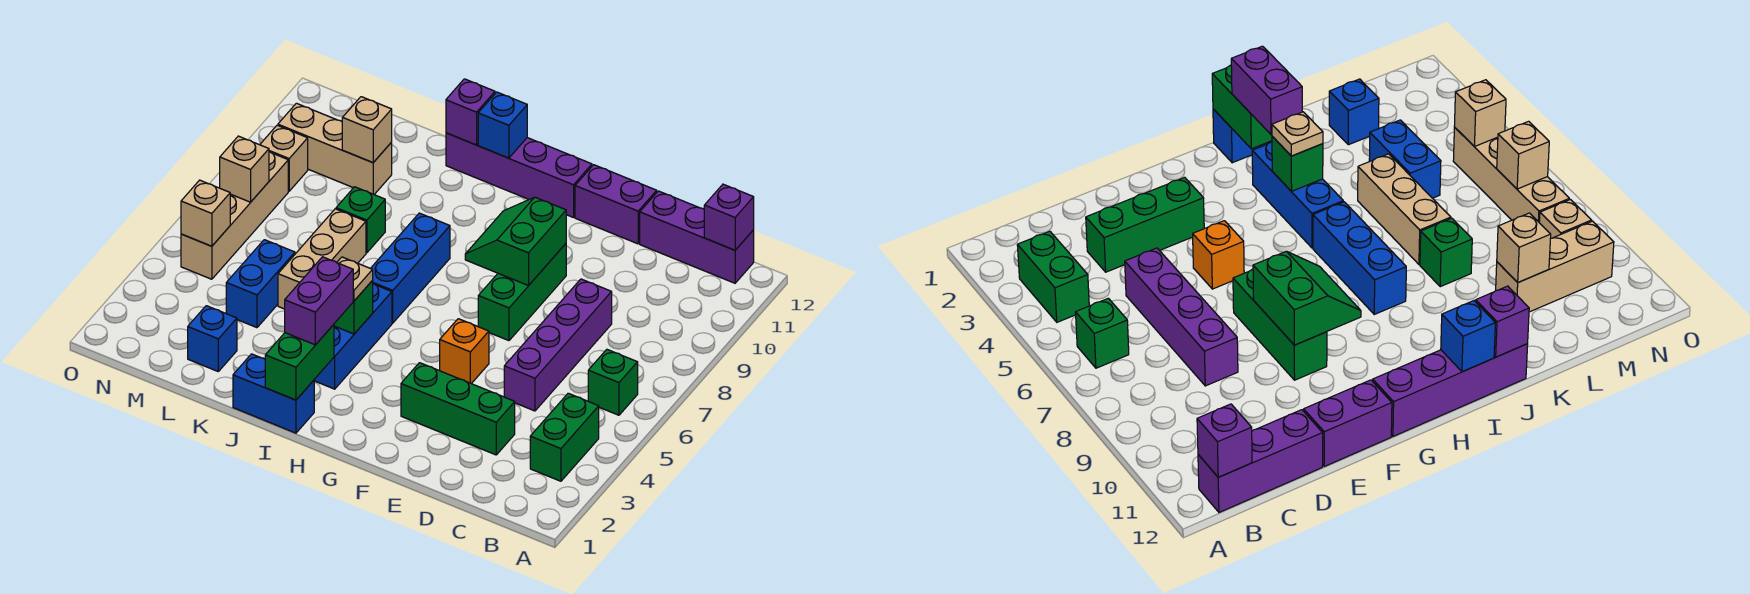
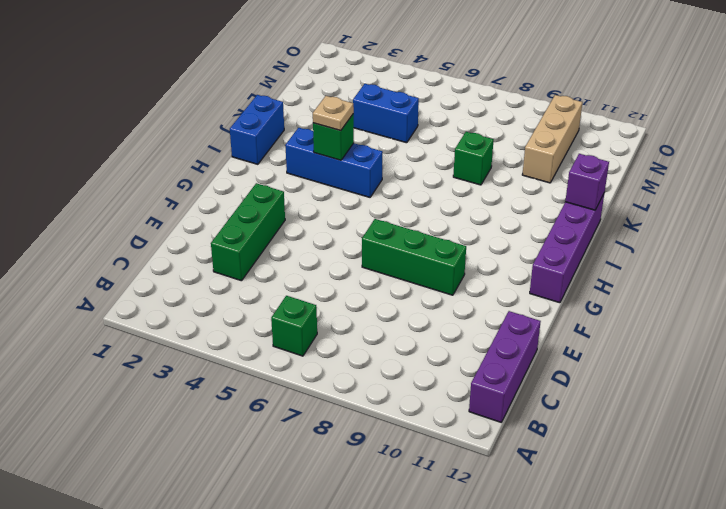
none -> green brick B3:B4 level 1
none -> purple brick D5:D8 level 1
none -> purple brick E12:F12 level 1
none -> orange brick F5 level 1

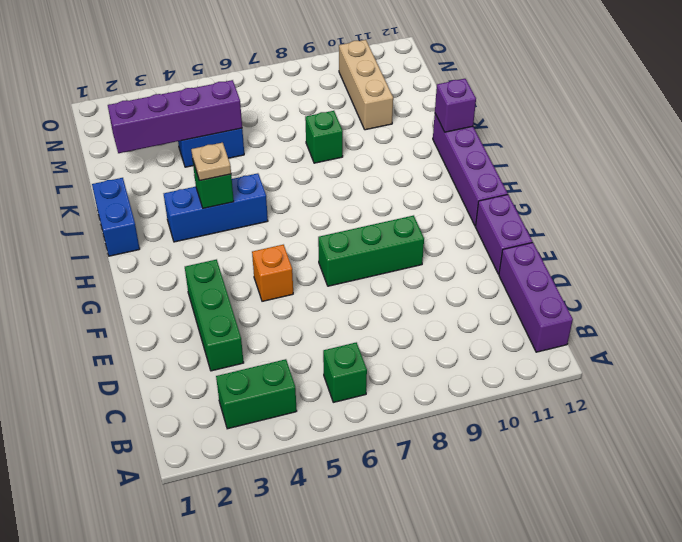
purple brick L2:L5 level 2 -> purple brick D5:D8 level 1
none -> blue brick I6:I8 level 1
none -> tan brick K5:K7 level 1
none -> blue brick L2 level 1
none -> tan brick N5:N8 level 1

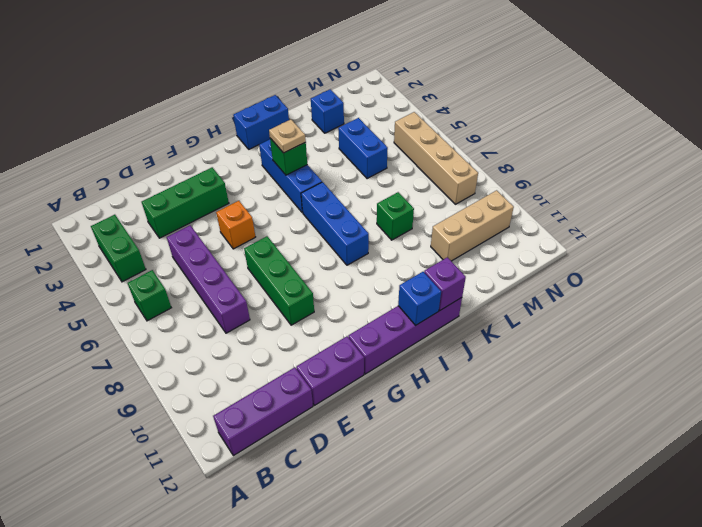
none -> tan brick K5:K7 level 1
none -> tan brick N9 level 1
none -> purple brick B12 level 2
none -> green slope F8:G9 level 2 top F

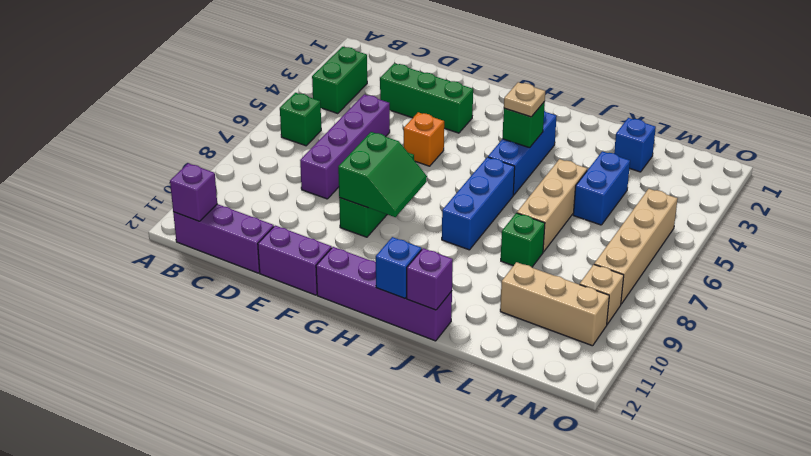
none -> blue brick I1:J1 level 1
none -> green brick I1:I2 level 2
none -> tan brick L10 level 2
none -> tan brick N5 level 2

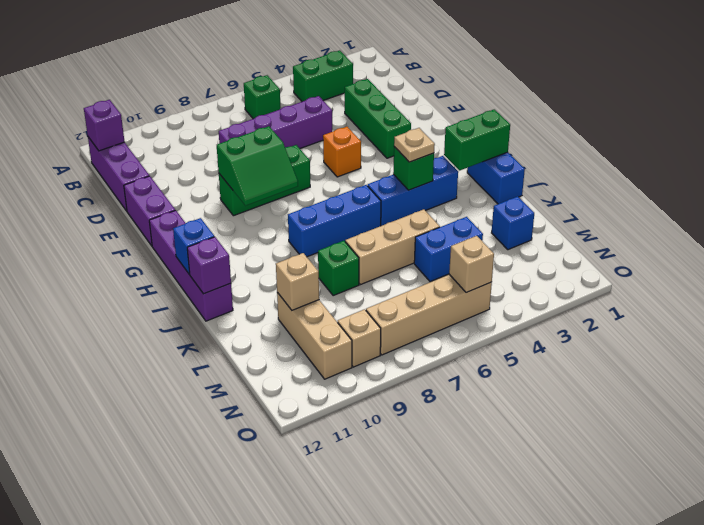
none -> tan brick N7 level 2
none -> purple brick I2:I3 level 3

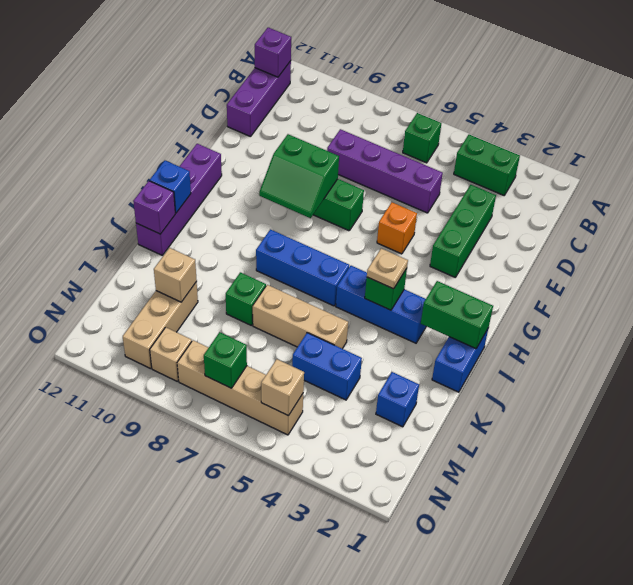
green brick N7 level 2 -> tan brick N7 level 2
none -> purple brick E12:F12 level 1
none -> purple brick I2:I3 level 3

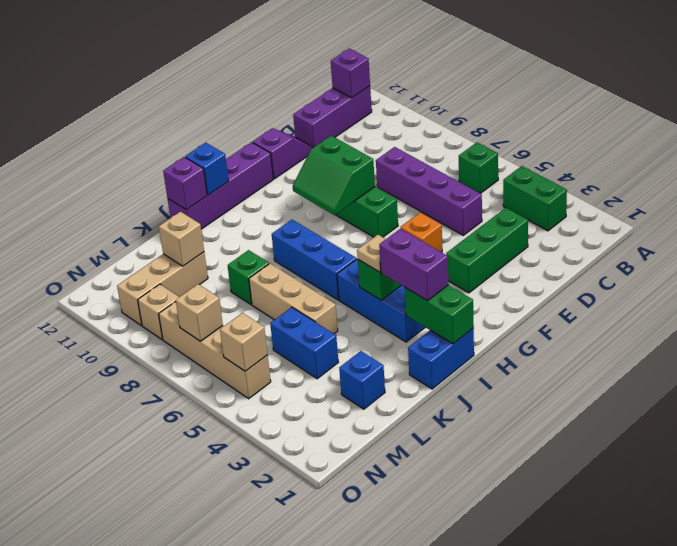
purple slope E12:F12 level 1 top F -> purple brick E12:F12 level 1

